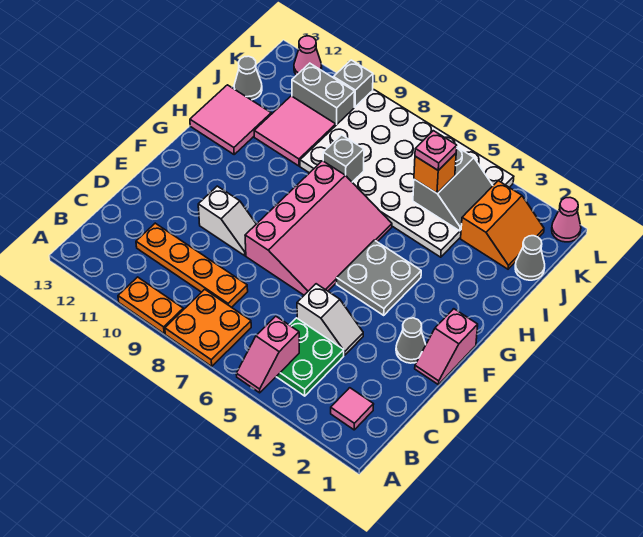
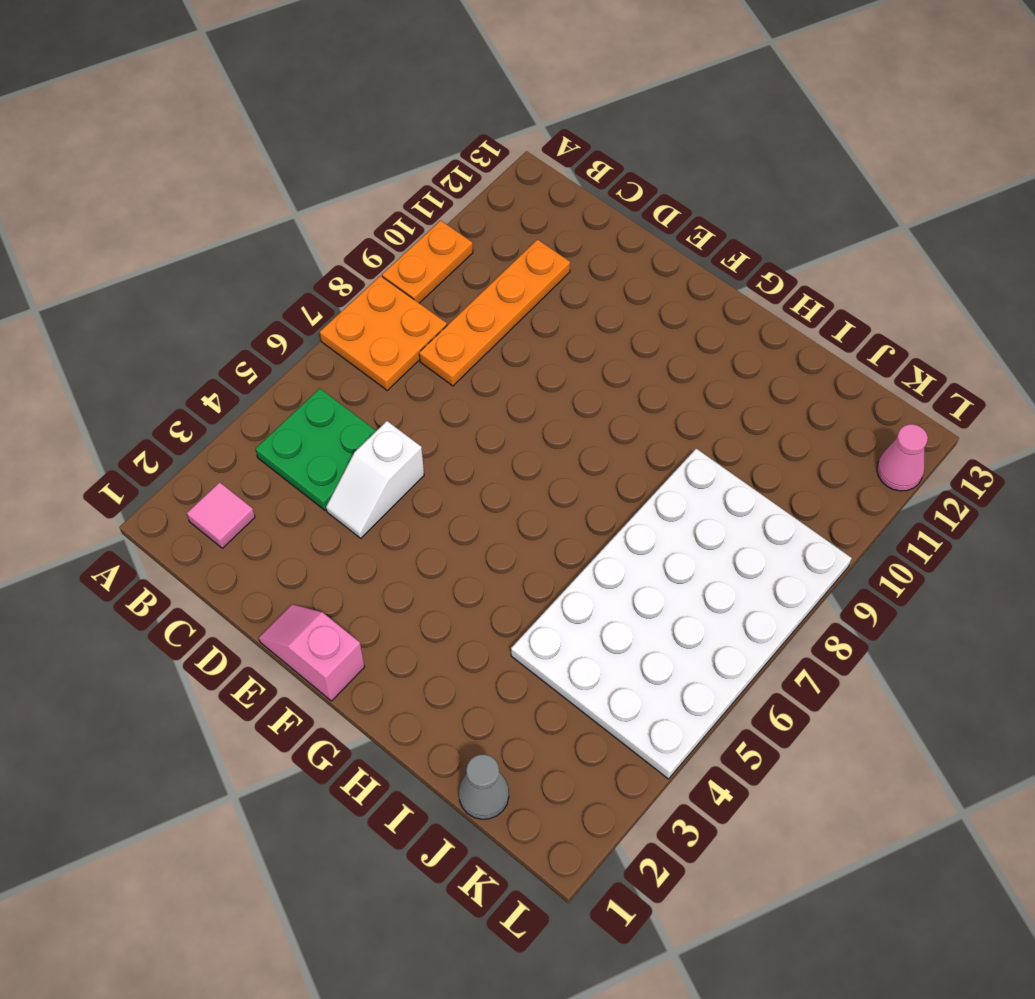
none -> grey cone E2 level 1
none -> pink slope E6:H8 level 1 top 8
none -> white slope E9:E10 level 1 top 10

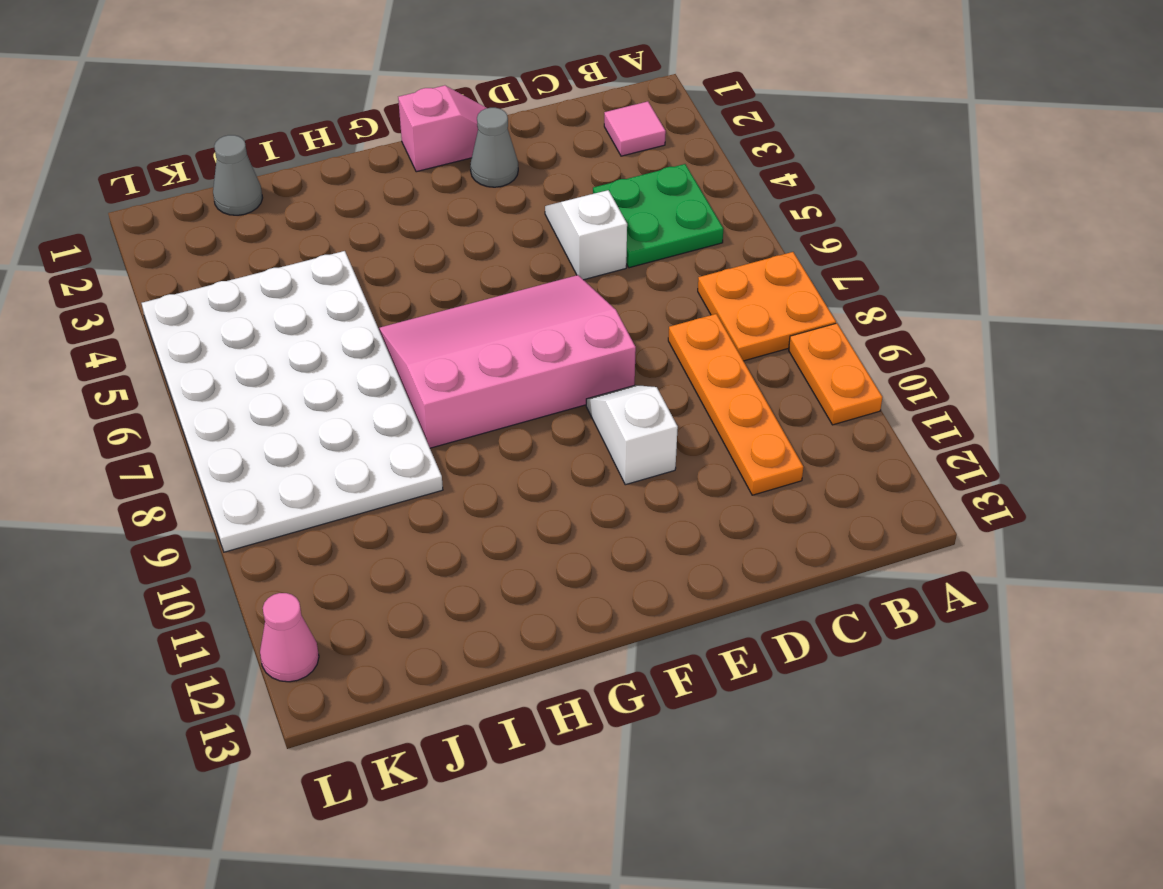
none -> grey plate F4:G5 level 1
none -> pink tile H12:I13 level 1
none -> pink tile I10:J11 level 1

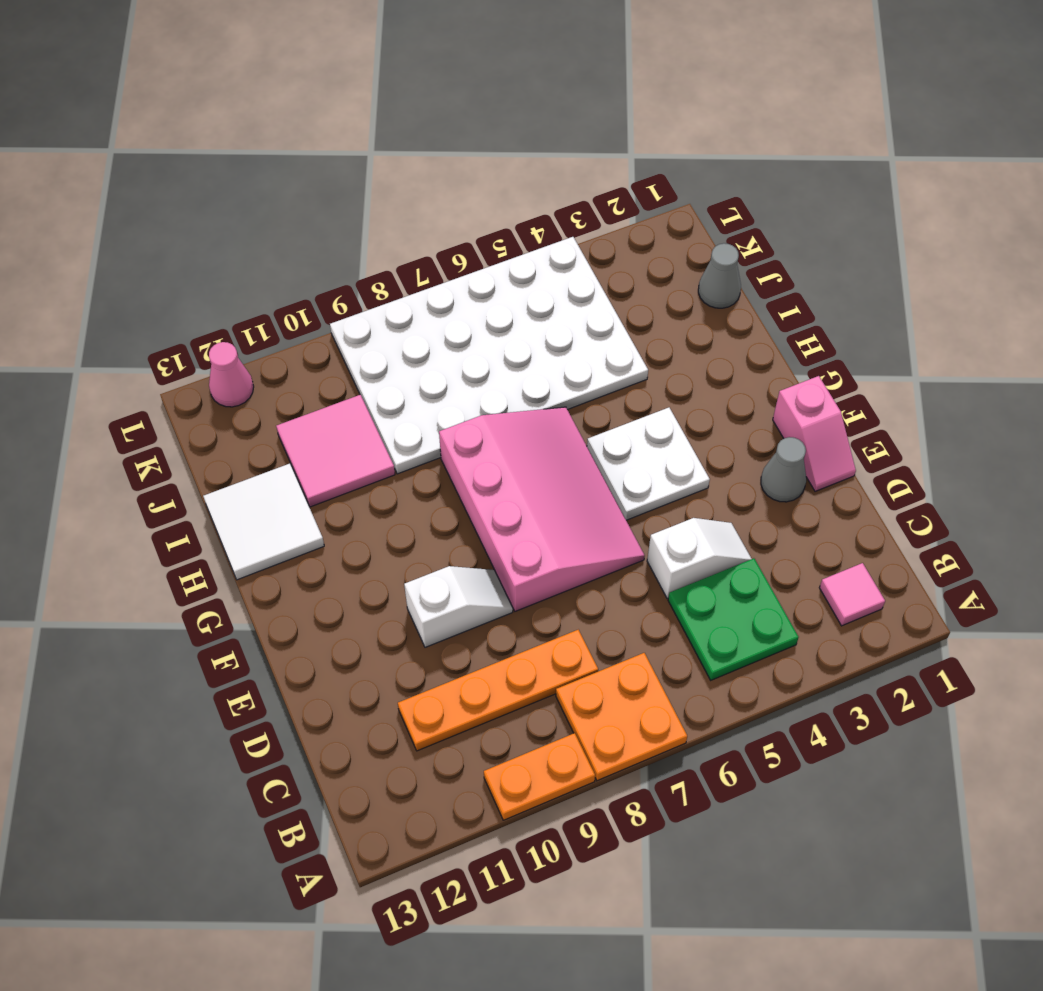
white plate F4:G5 level 1 -> grey plate F4:G5 level 1
white tile H12:I13 level 1 -> pink tile H12:I13 level 1
none -> orange slope J2:K3 level 1 top 3
none -> grey cone J13 level 1
none -> grey brick K10:K11 level 1

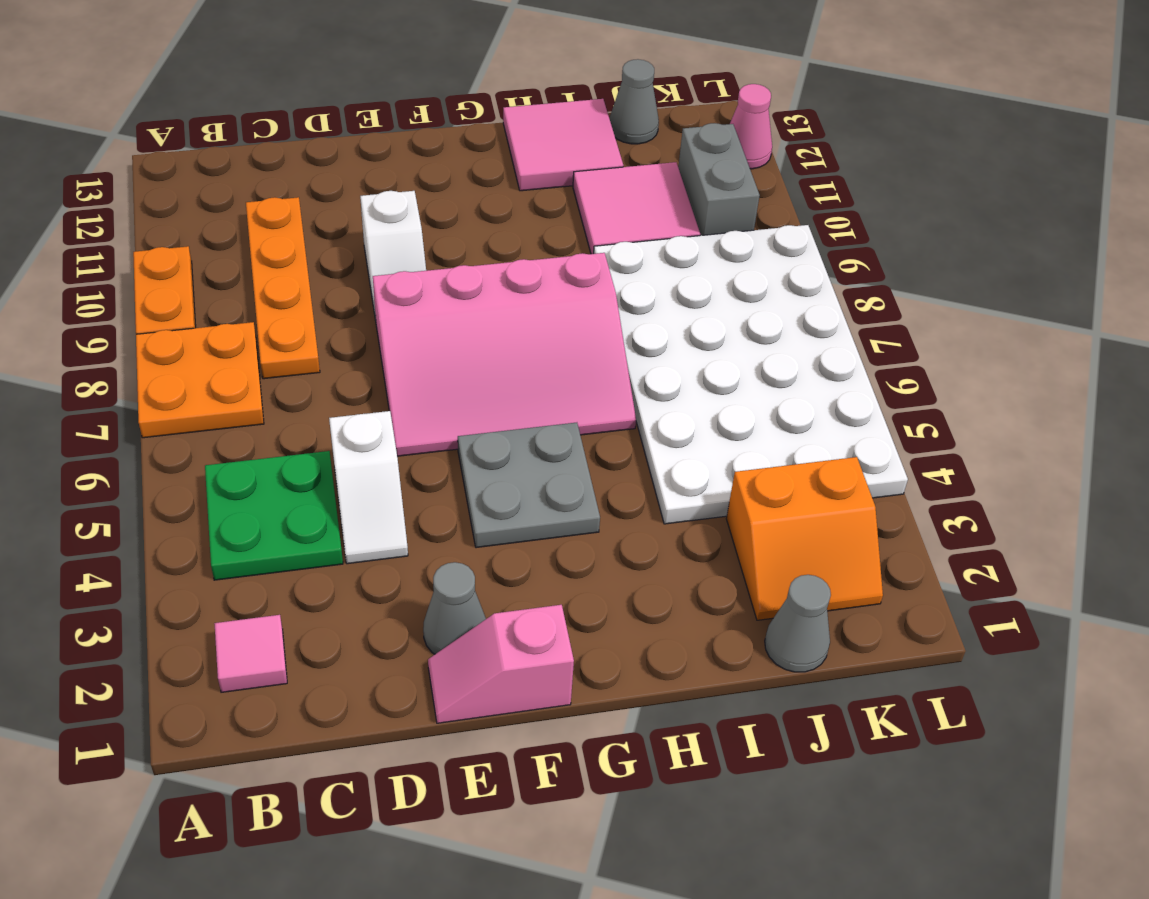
none -> pink cone L1 level 1
none -> grey brick L10 level 1
none -> pink slope A5:B5 level 2 top B

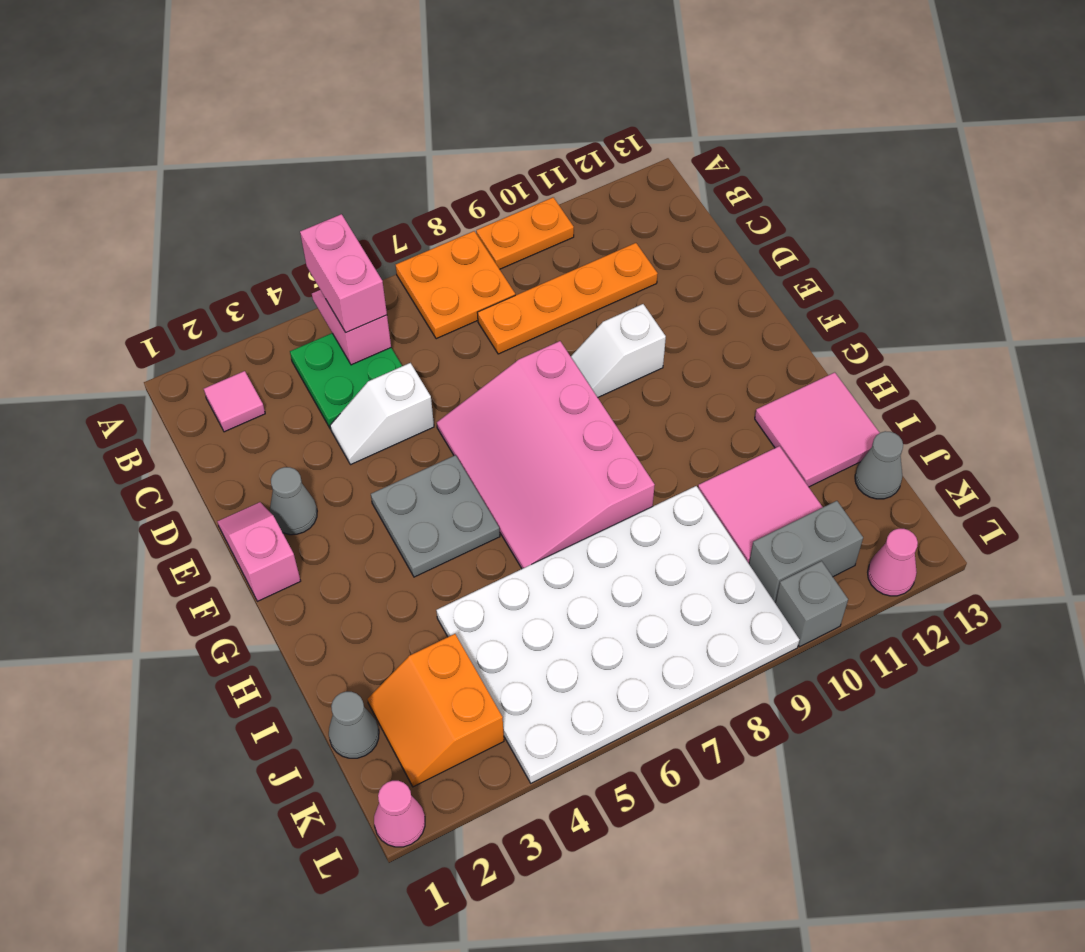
pink brick A5:B5 level 3 -> none
none -> grey brick I8 level 2
none -> grey slope J4:K5 level 2 top 5
none -> orange brick J5 level 3

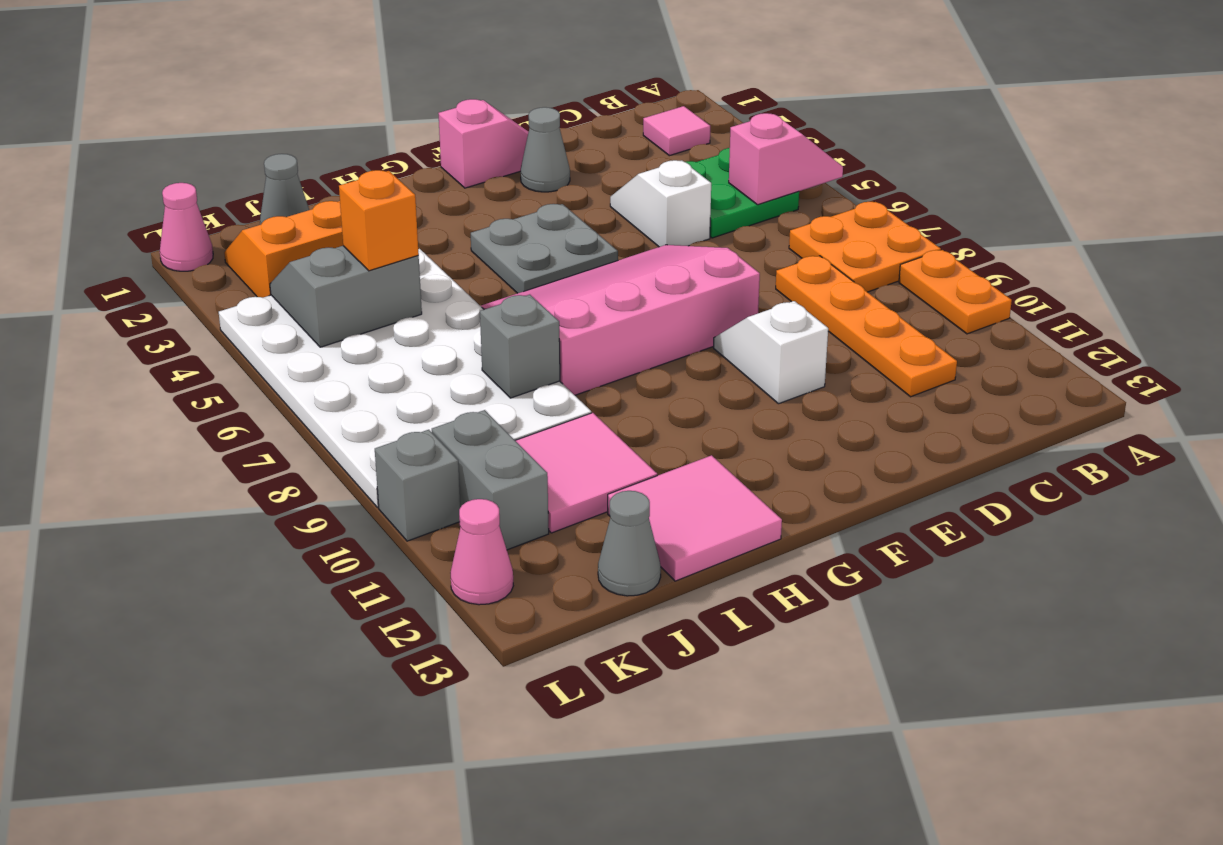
none -> pink plate J5 level 4

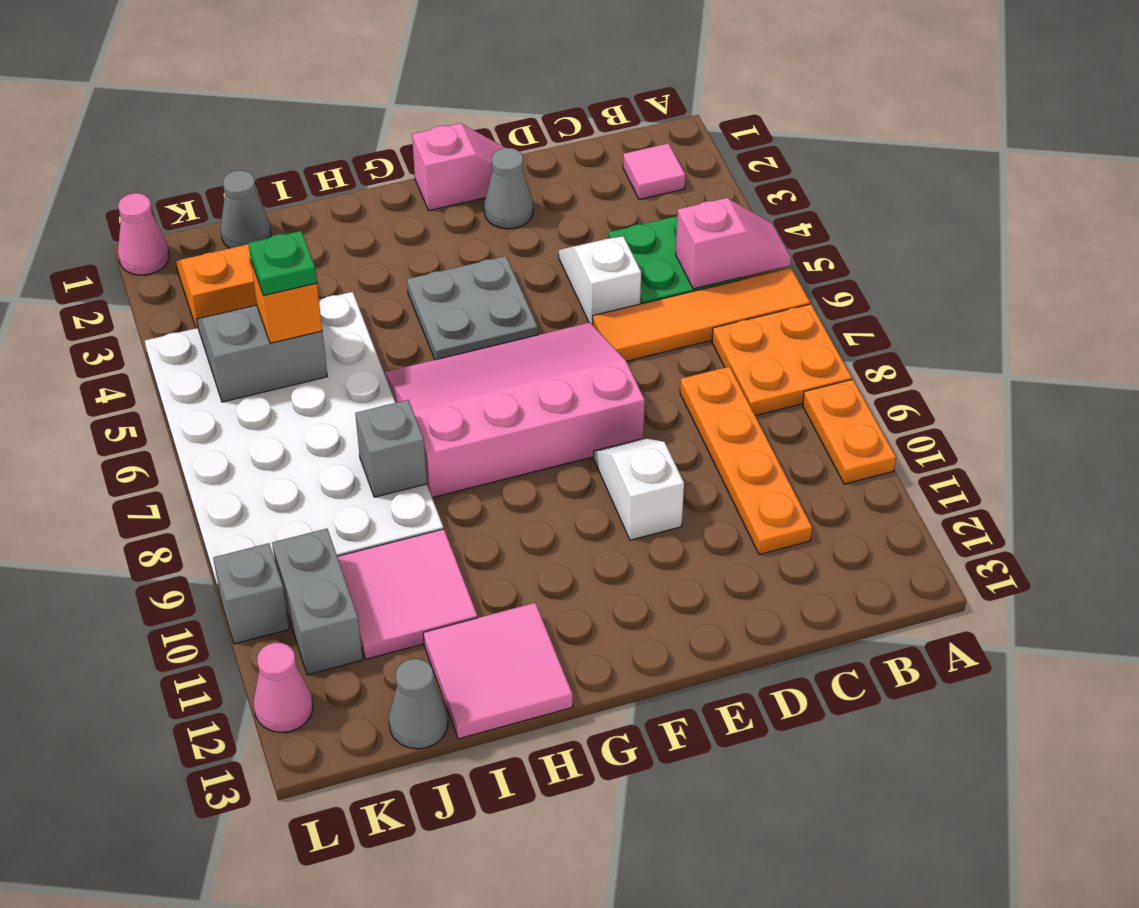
orange tile A6:D6 level 1 -> none
green plate J5 level 4 -> pink plate J5 level 4

